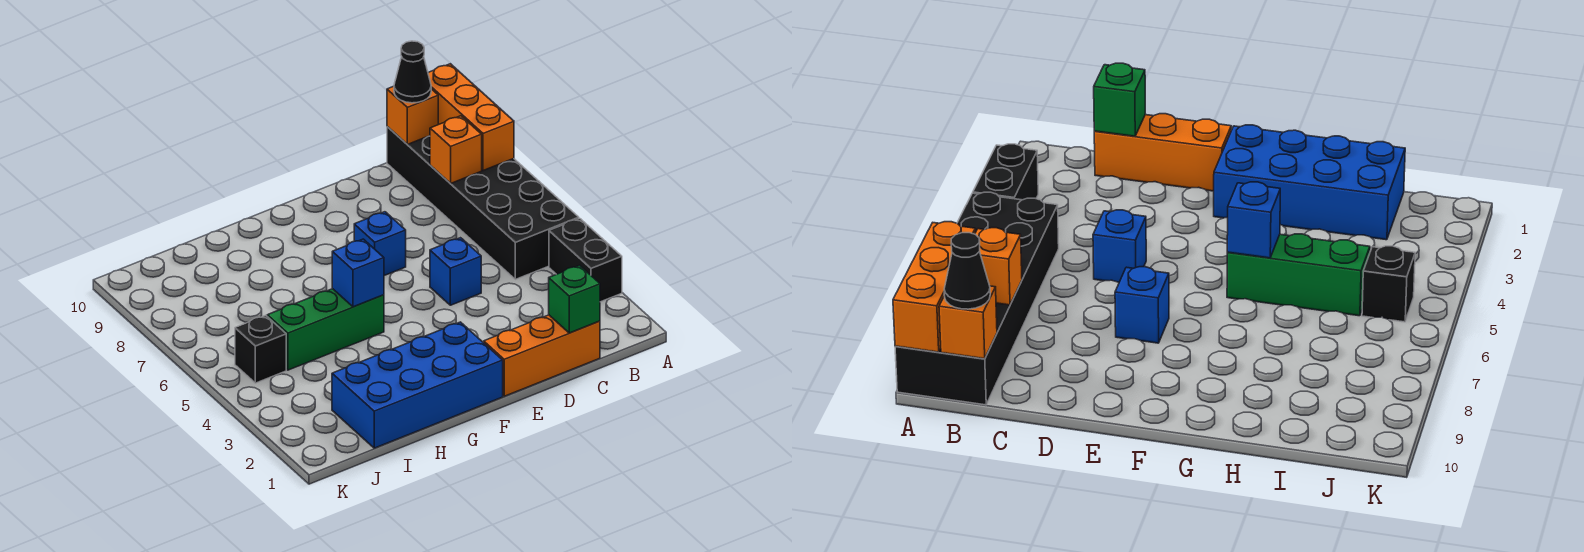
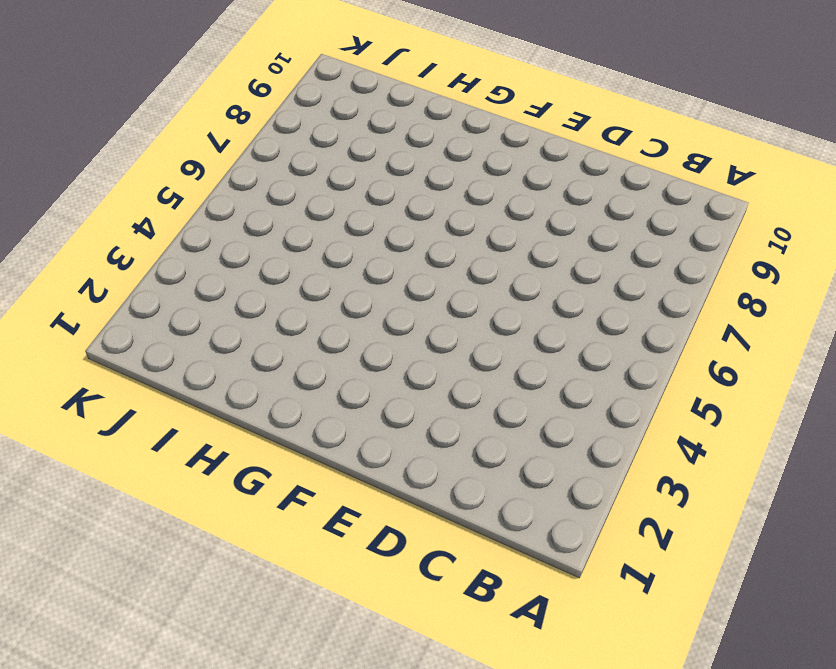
none -> black brick A3:A4 level 1
none -> black brick A5:B10 level 1
none -> orange brick C1:E1 level 1

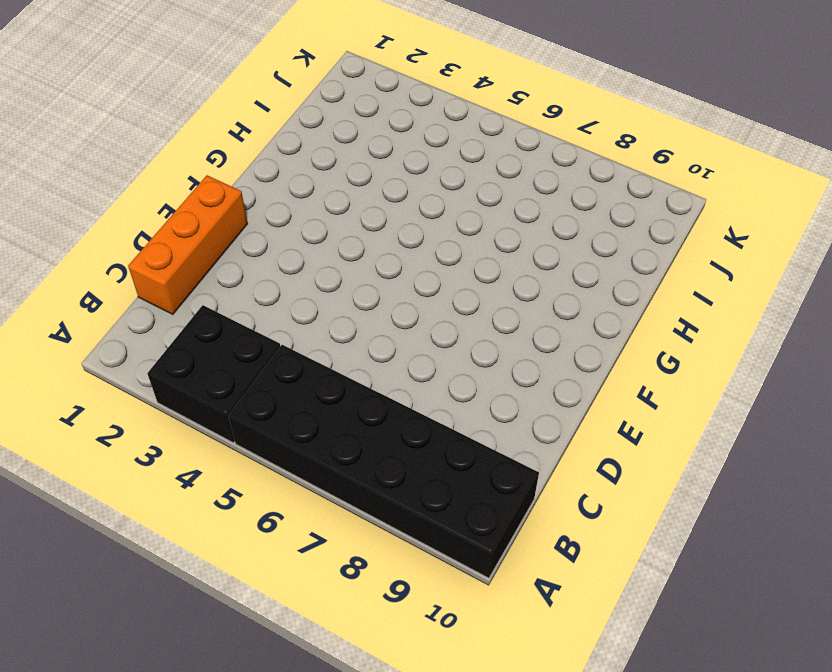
black brick A3:B4 level 1 -> black brick A3:A4 level 1
none -> blue brick D5 level 1
none -> blue brick E7 level 1
none -> blue brick F1:I2 level 1

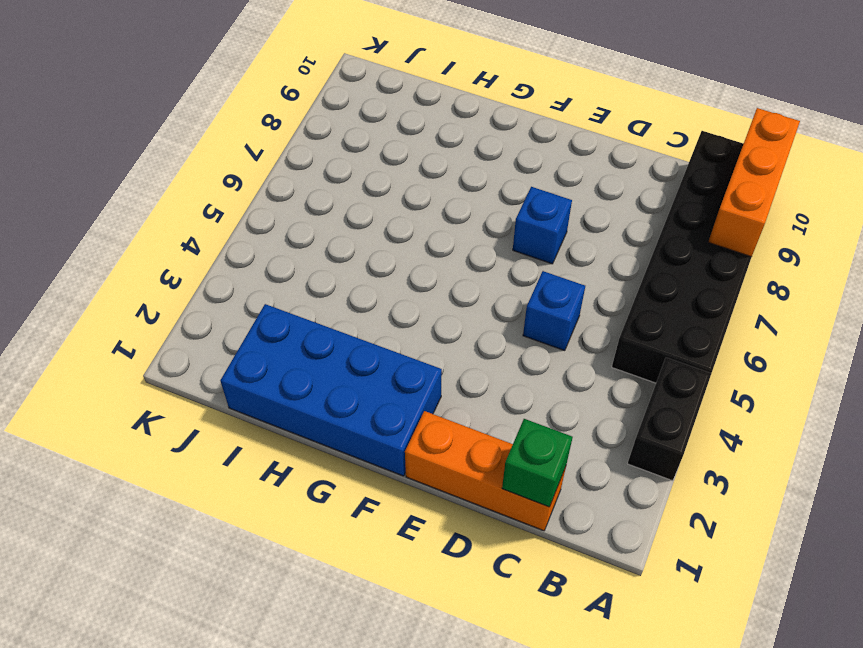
none -> green brick G5:I5 level 1
none -> black brick J5 level 1
none -> orange brick B8 level 2

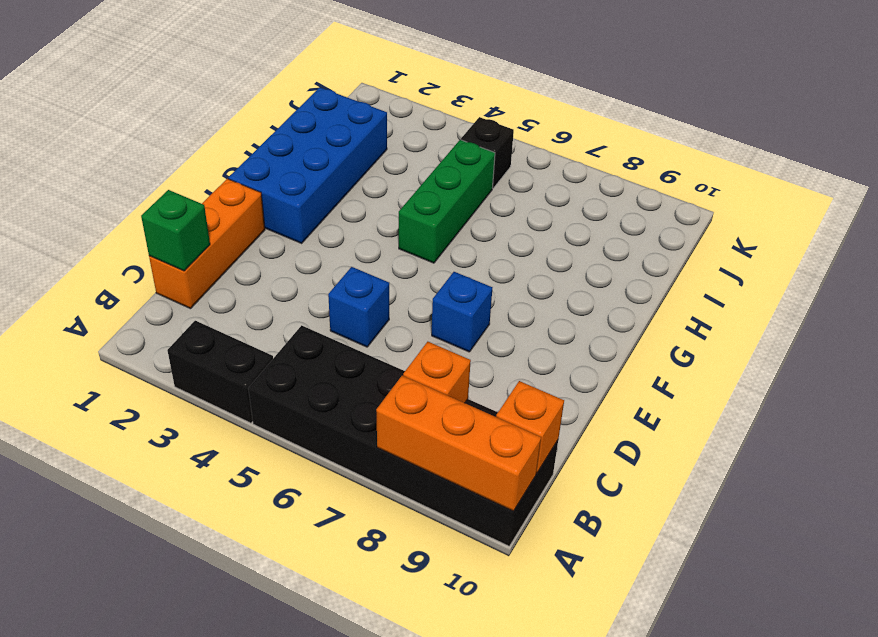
none -> blue brick G5 level 2
none -> black cone B10 level 3

